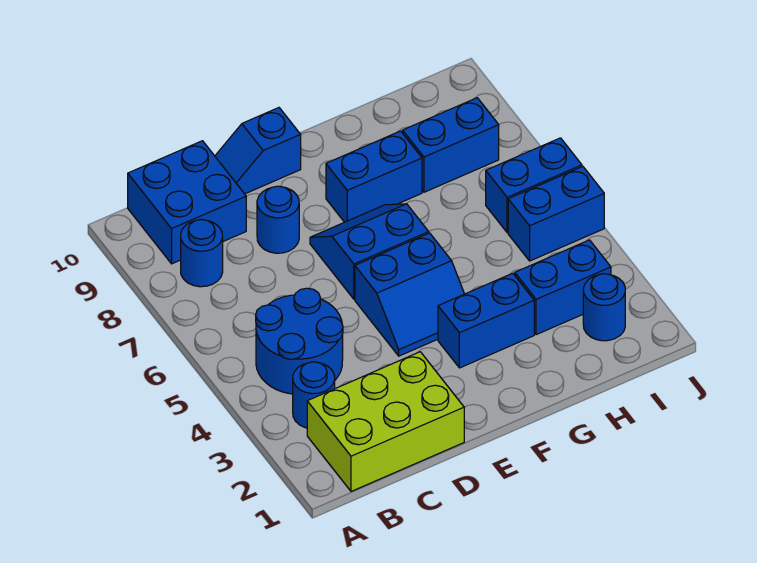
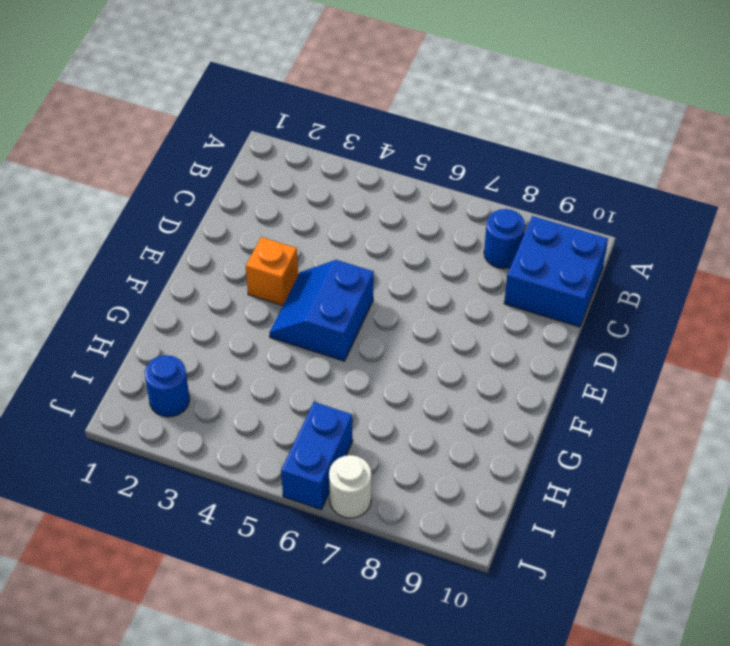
orange brick E3 level 1 -> none
white round brick J7 level 1 -> none
none -> lime brick B1:D2 level 1
none -> blue round brick B3 level 1
none -> blue round brick B4:C5 level 1

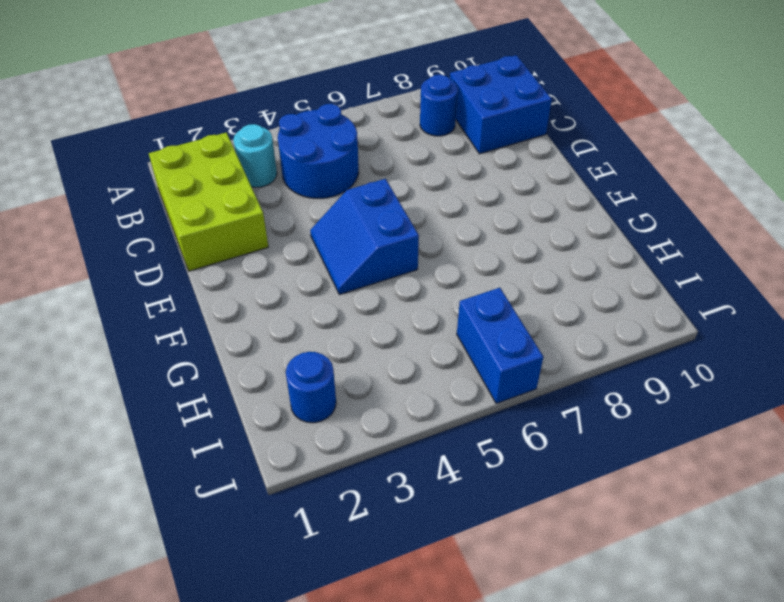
cyan round brick B3 level 1 -> blue round brick B3 level 1
none -> blue round brick D8 level 1
none -> blue slope D10:E10 level 1 top E
none -> blue slope E6:F7 level 1 top 6

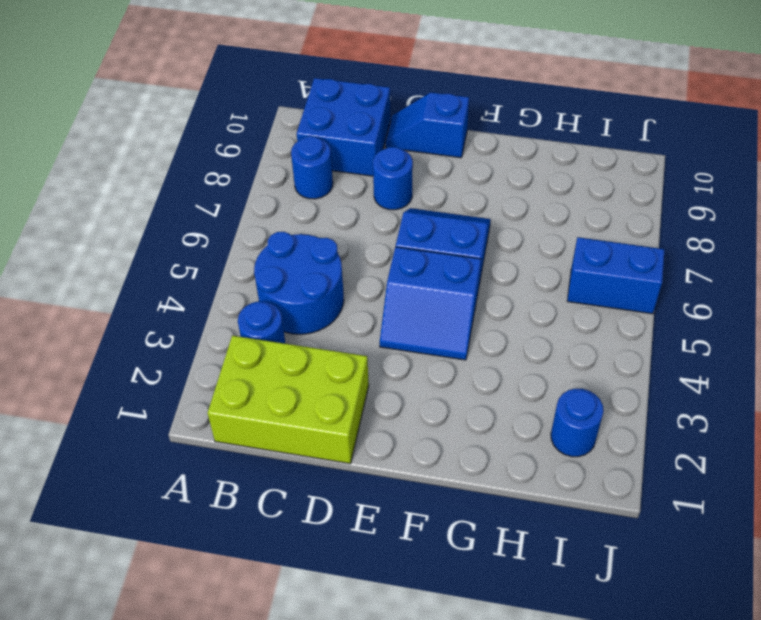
none -> blue brick F3:G3 level 1
none -> blue brick F8:G8 level 1
none -> blue brick H3:I3 level 1

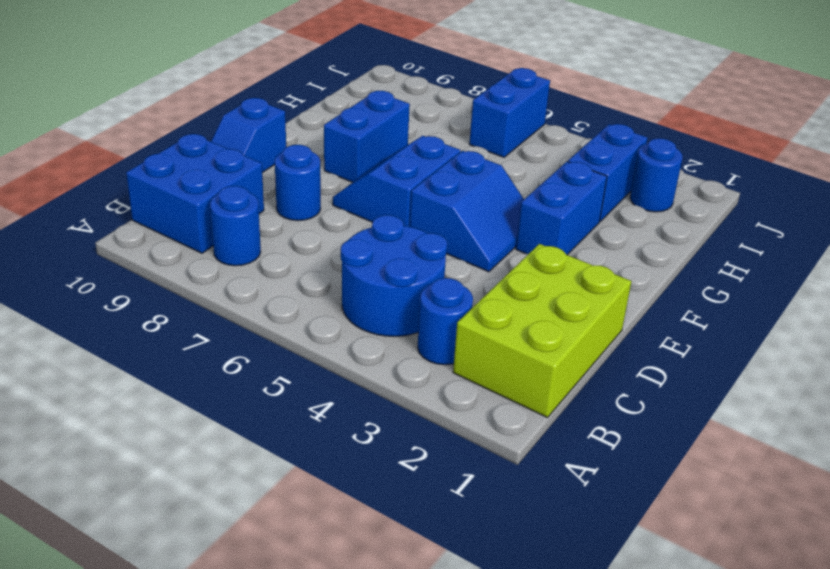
none -> blue brick H8:I8 level 1
none -> blue brick I5:J5 level 1

